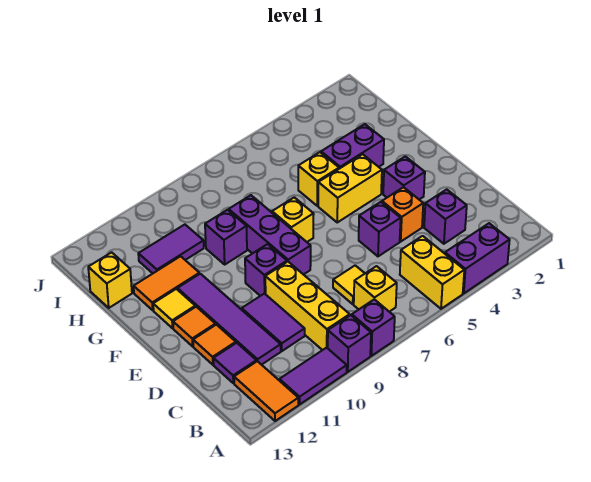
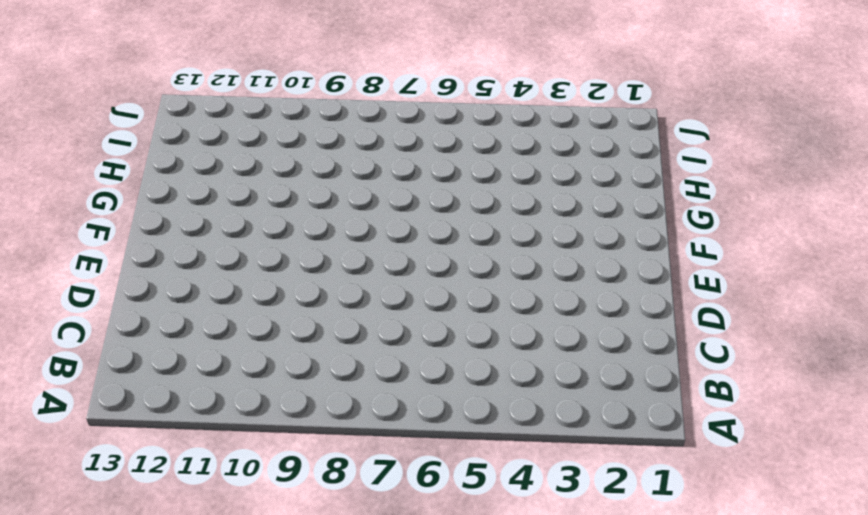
none -> purple brick A3:A4 level 1
none -> yellow brick A5:B5 level 1
none -> purple brick A8 level 1

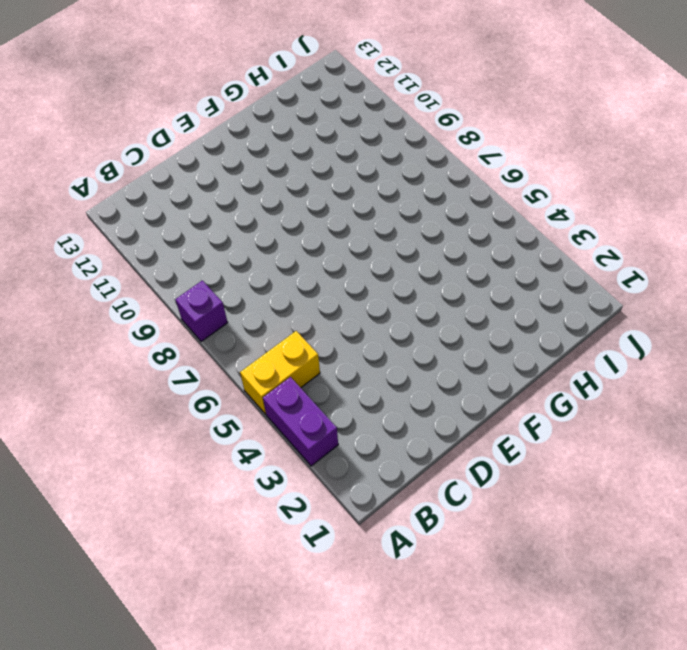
none -> purple brick A9 level 1
none -> purple tile A10:A11 level 1
none -> orange tile A12:B12 level 1

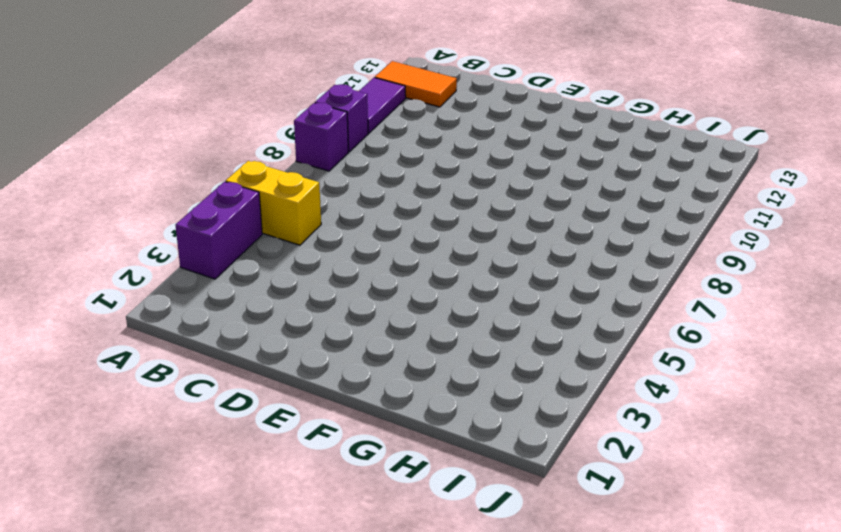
none -> yellow brick B7 level 1
none -> yellow brick B9:D9 level 1
none -> purple brick C3 level 1

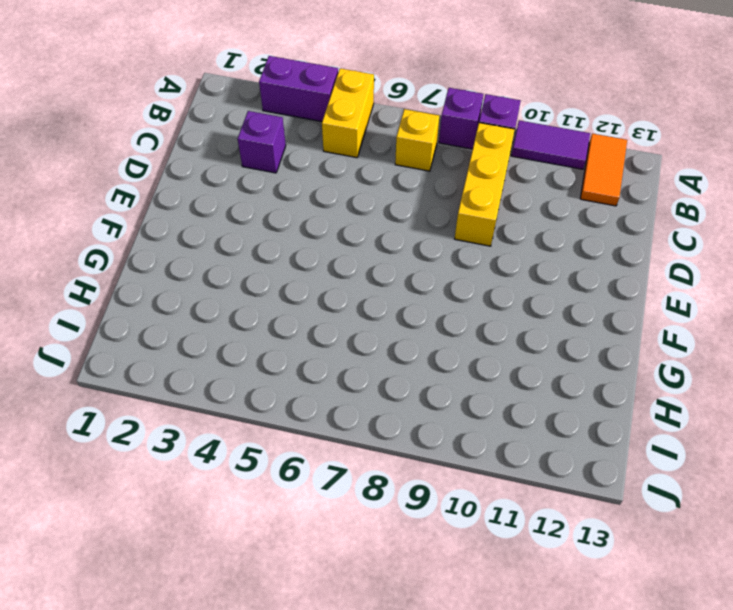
none -> yellow tile C7 level 1
none -> purple tile C10:D10 level 1
none -> purple tile C11:F11 level 1

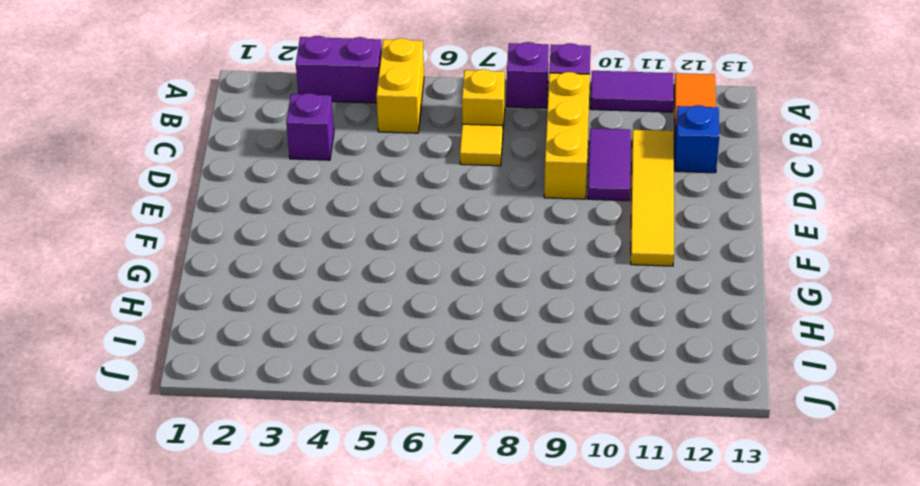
yellow tile C11:F11 level 1 -> purple tile C11:F11 level 1
blue brick C12 level 1 -> purple tile C12 level 1
none -> orange brick D4 level 1
none -> purple brick D5 level 1
none -> orange tile D12 level 1

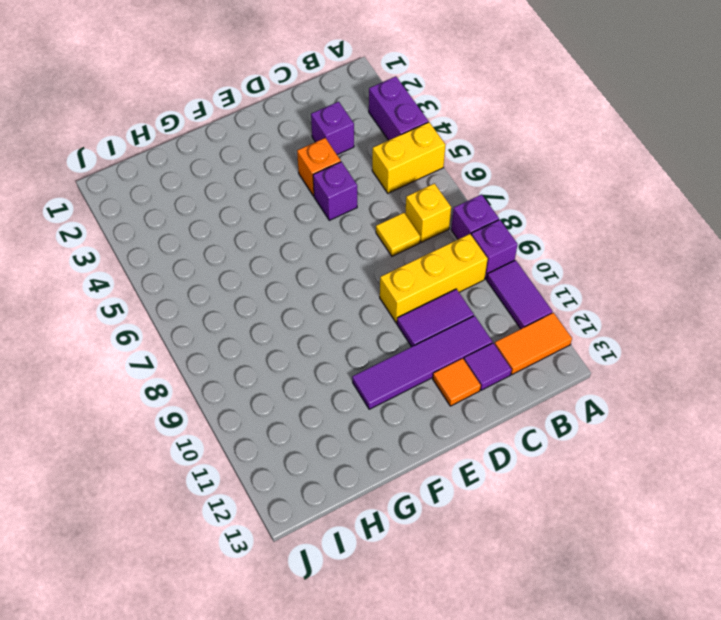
none -> purple brick E3 level 1
none -> purple brick E8:G8 level 1
none -> purple brick E9 level 1

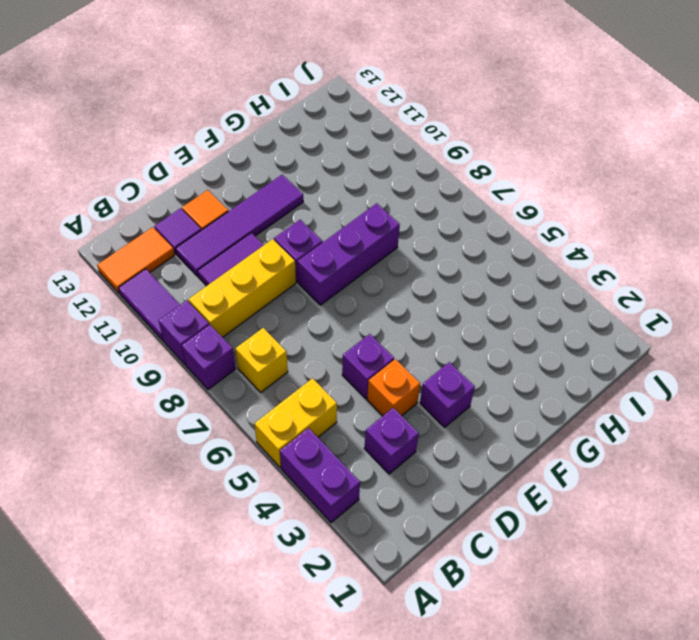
none -> yellow tile C7 level 1
none -> orange tile E12 level 1
none -> yellow brick F4:F5 level 1

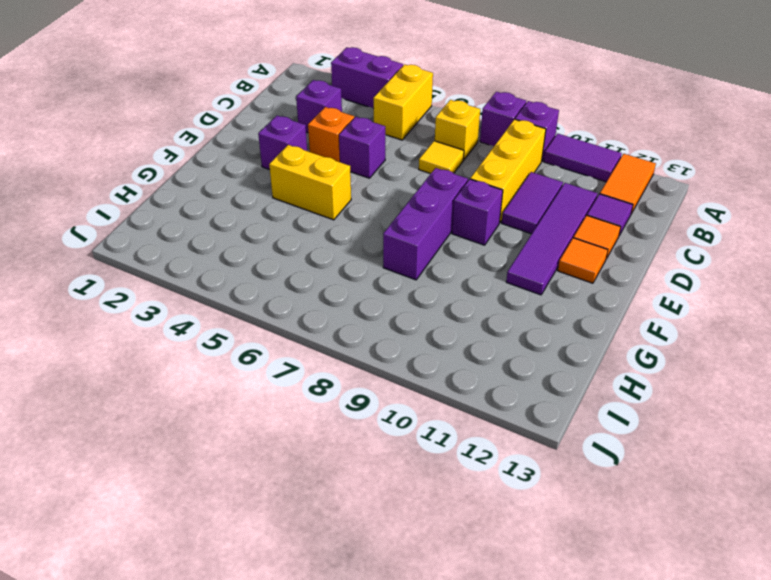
none -> yellow brick F7 level 1
none -> yellow tile F12 level 1
none -> purple brick G3:G4 level 1

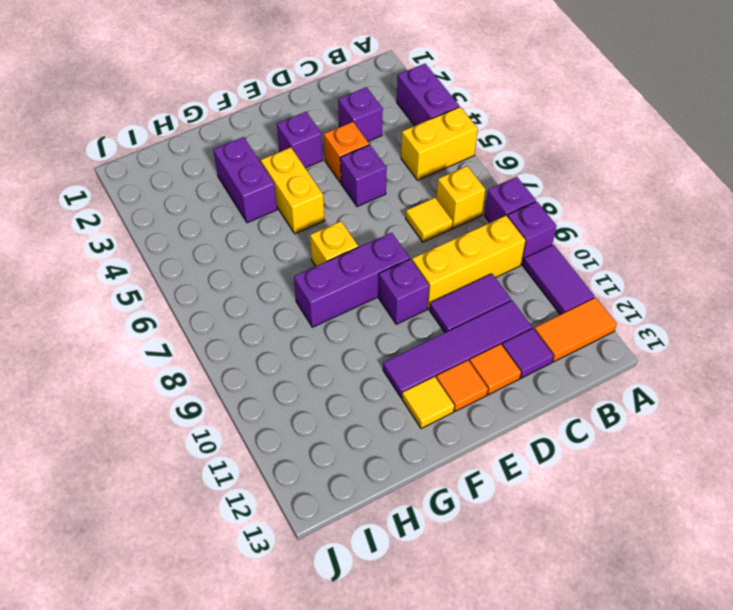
none -> yellow brick G5 level 1
none -> purple brick G9 level 1
none -> orange tile G11:G12 level 1

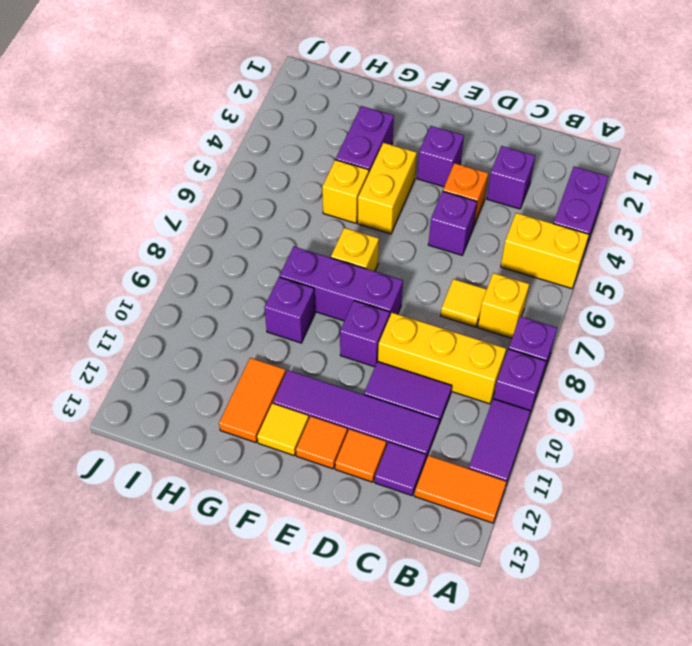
none -> purple tile H10:H11 level 1
none -> yellow brick H13 level 1

